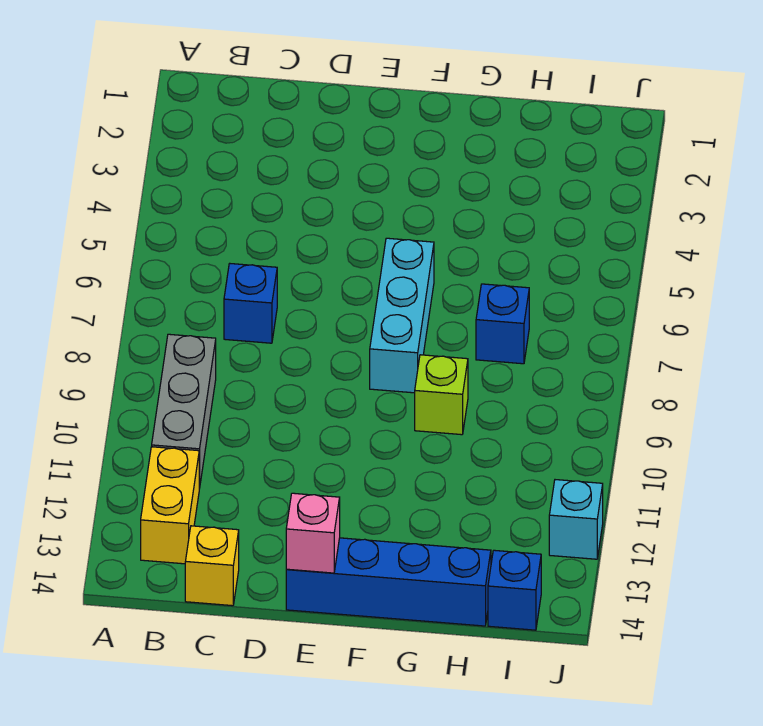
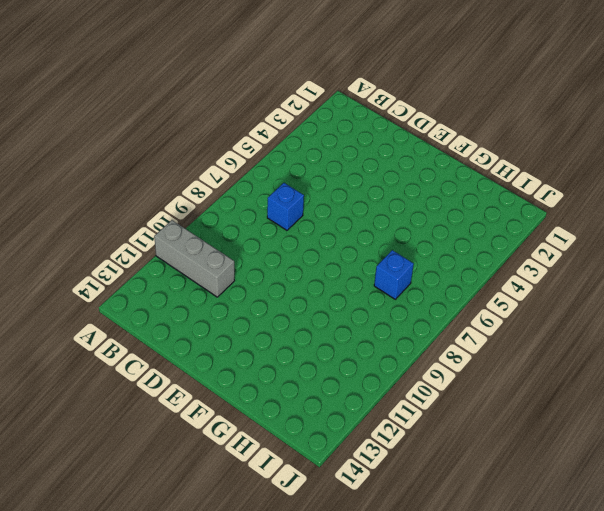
grey brick A11:C11 level 1 -> grey brick B9:B11 level 1
none -> yellow brick B12:B13 level 1
none -> yellow brick C14 level 1

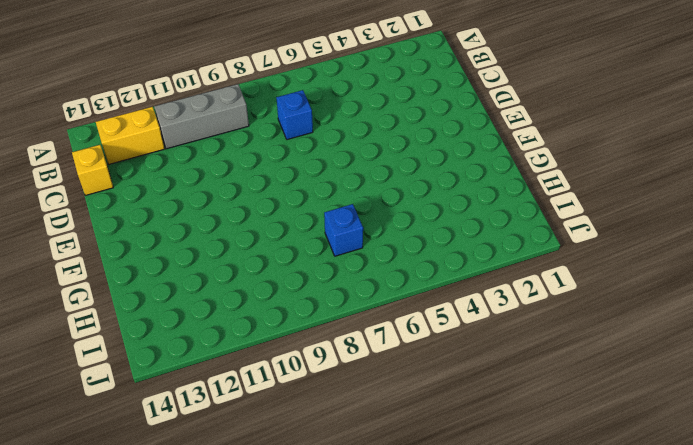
none -> blue brick E14:H14 level 1
none -> cyan brick F6:F8 level 1

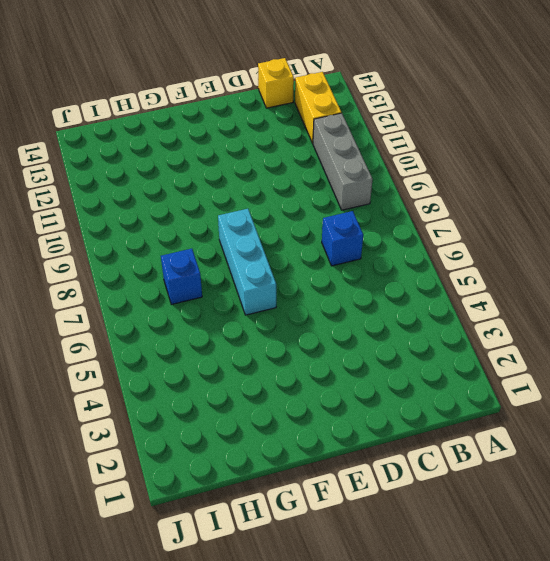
none -> blue brick E14:H14 level 1
none -> lime brick G9 level 1

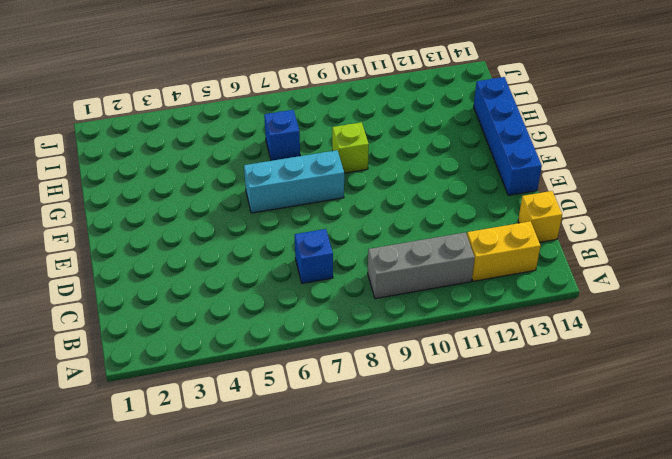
none -> blue brick I14 level 1
none -> cyan brick J12 level 1

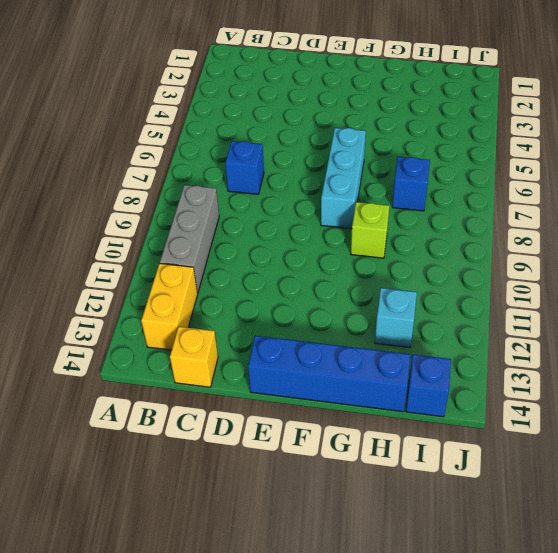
cyan brick H12 level 1 -> cyan brick J12 level 1
none -> pink brick E14 level 2

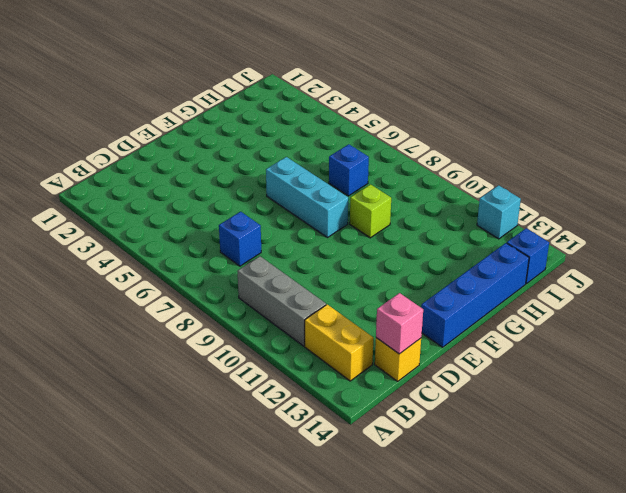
pink brick C14 level 2 -> pink brick E14 level 2

